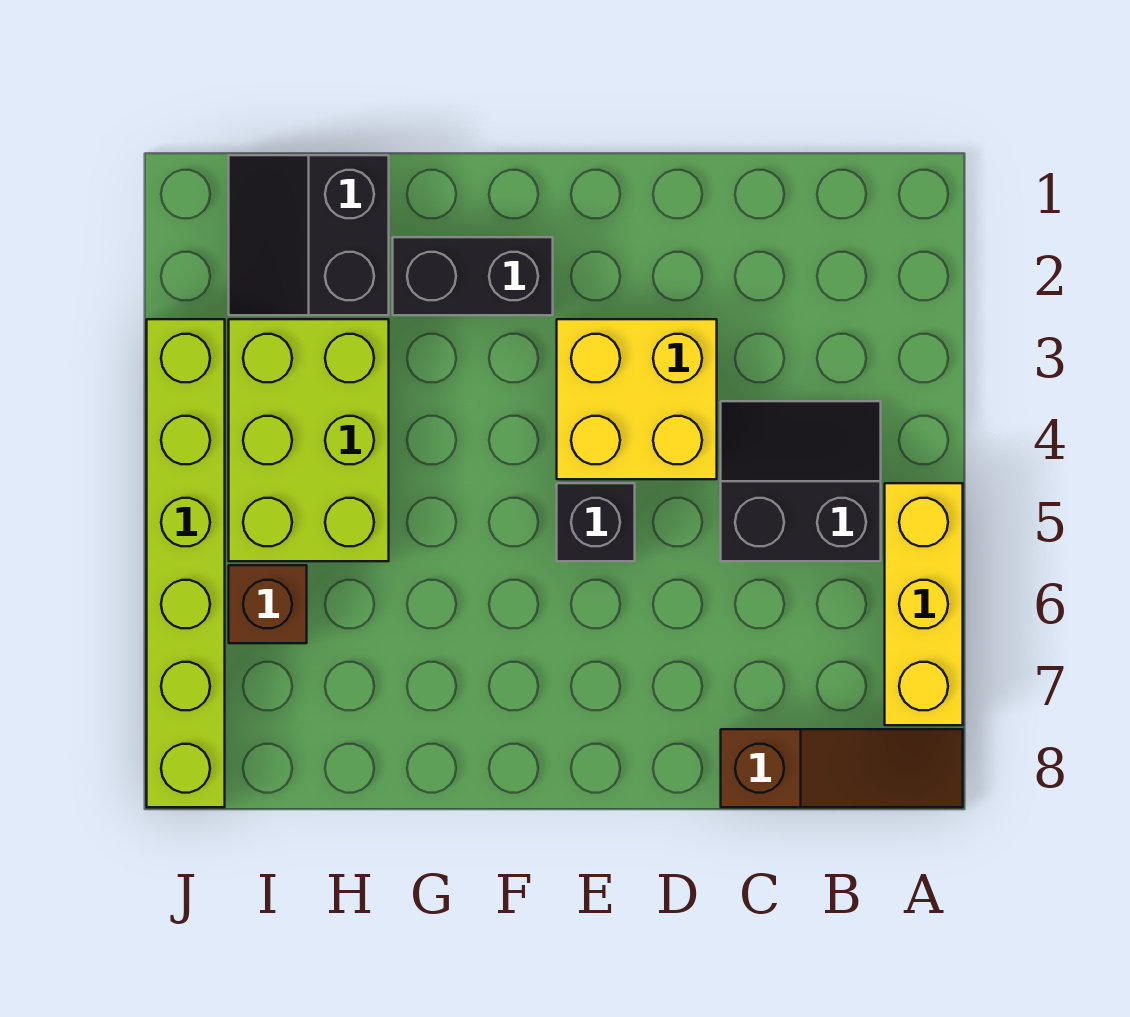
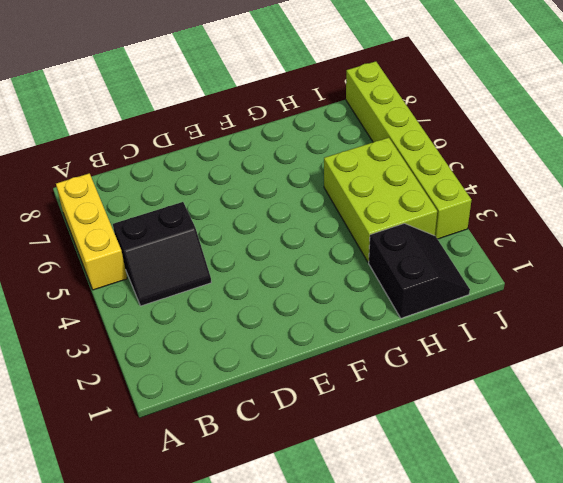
none -> brown slope A8:C8 level 1 top C
none -> yellow brick D3:E4 level 1

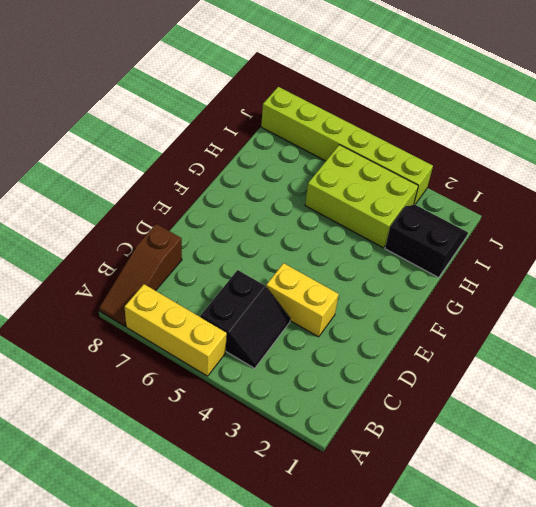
yellow brick D3:D4 level 1 -> yellow brick D3:E4 level 1
none -> black brick E5 level 1
none -> black brick F2:G2 level 1

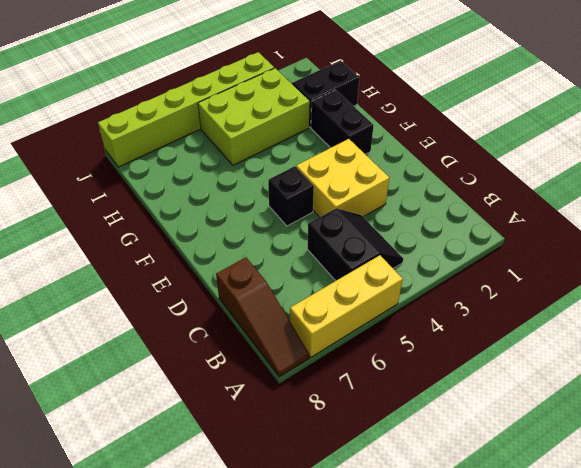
none -> brown brick I6 level 1

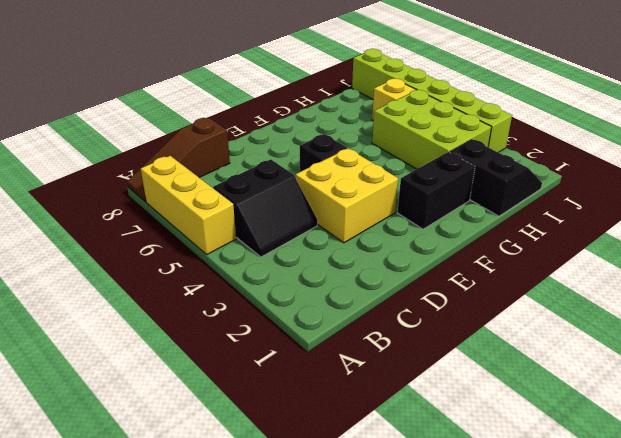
yellow brick I6 level 1 -> brown brick I6 level 1

